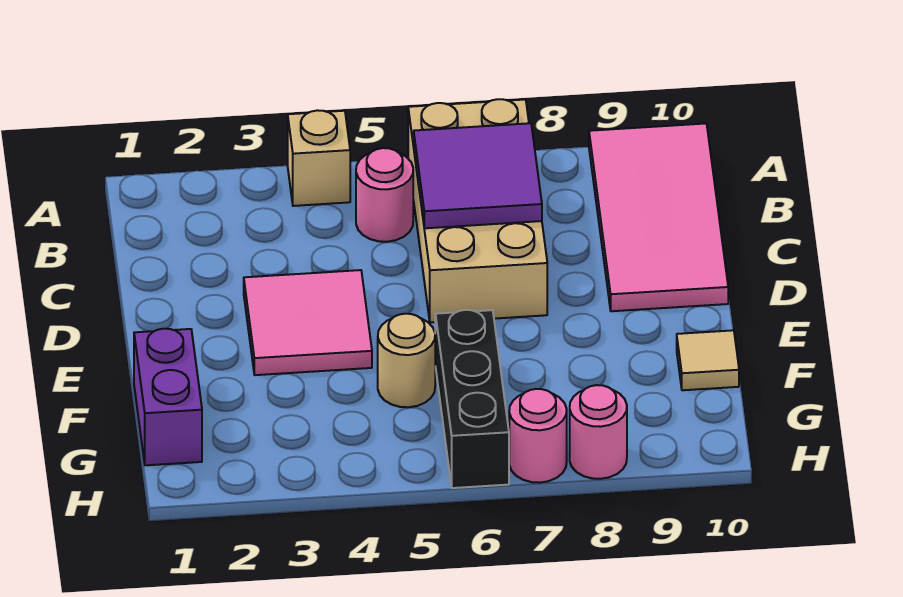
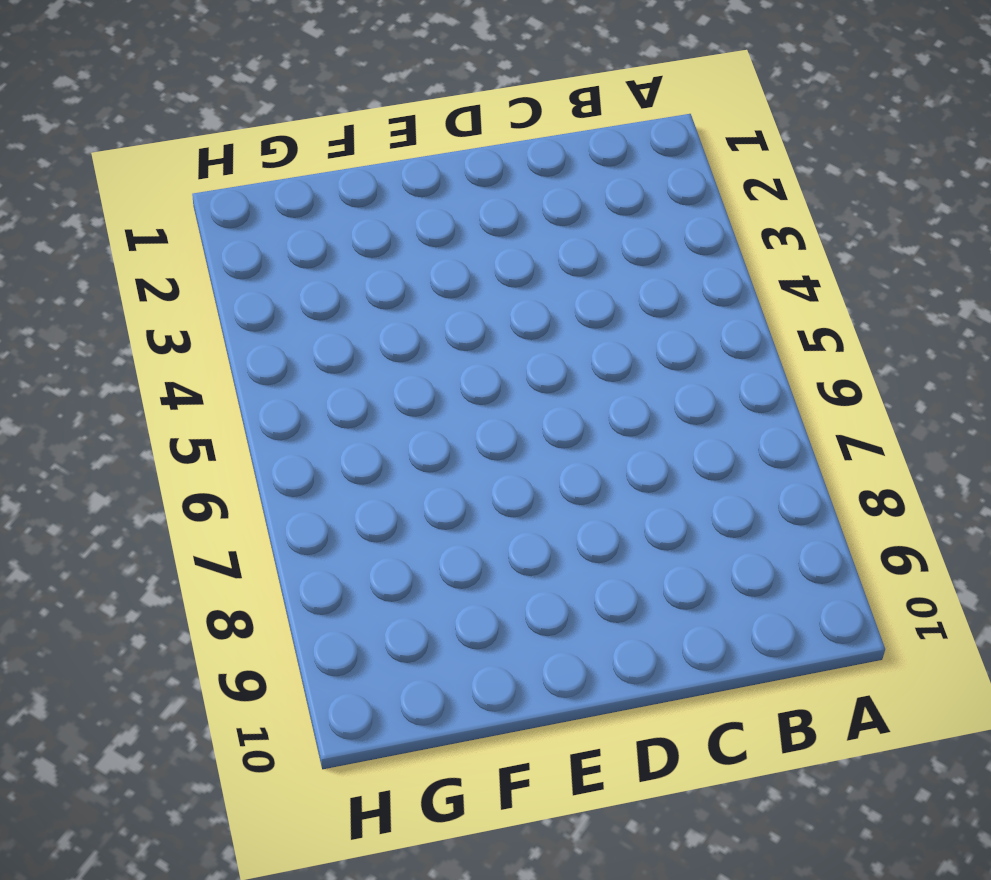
none -> tan brick A4 level 1
none -> tan brick A6:D7 level 1
none -> pink tile A9:D10 level 1

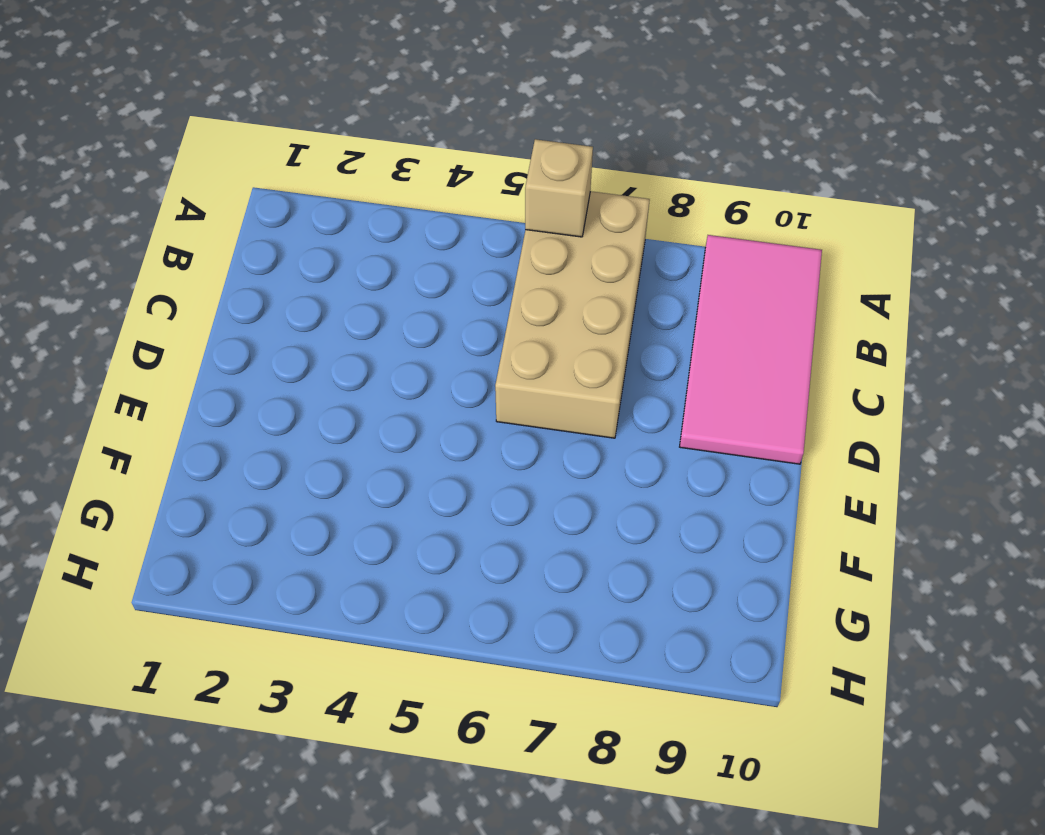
tan brick A6 level 2 -> tan brick A4 level 1
none -> pink round brick B5 level 1
none -> pink tile D3:E4 level 1
none -> purple brick F1:G1 level 1

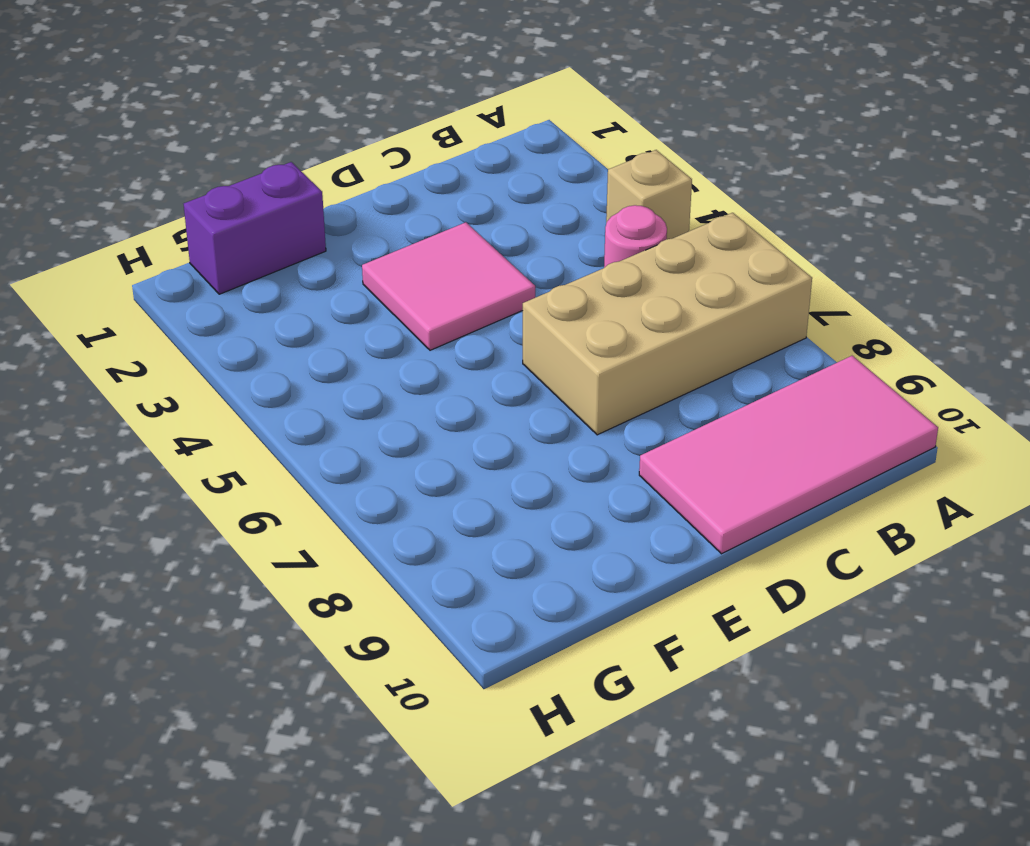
none -> tan round brick F5 level 1
none -> black brick F6:H6 level 1
none -> tan tile F10 level 1

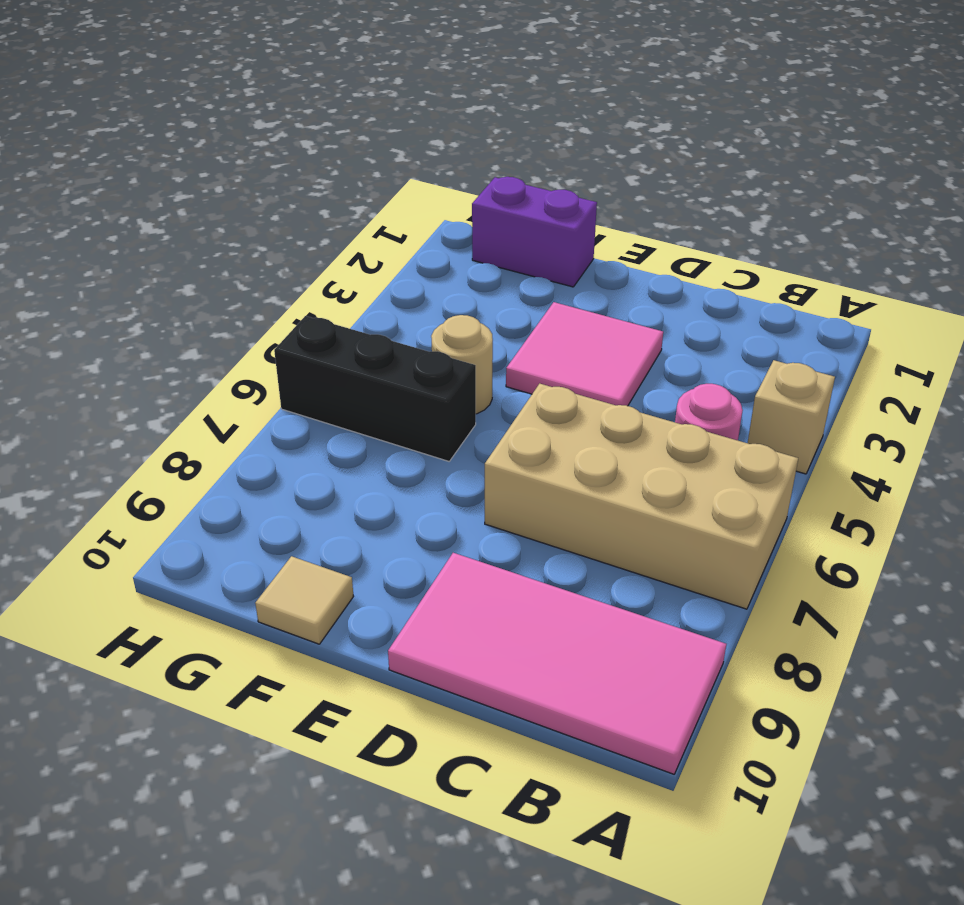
none -> pink round brick H7 level 1
none -> pink round brick H8 level 1
none -> purple tile B6:C7 level 2

